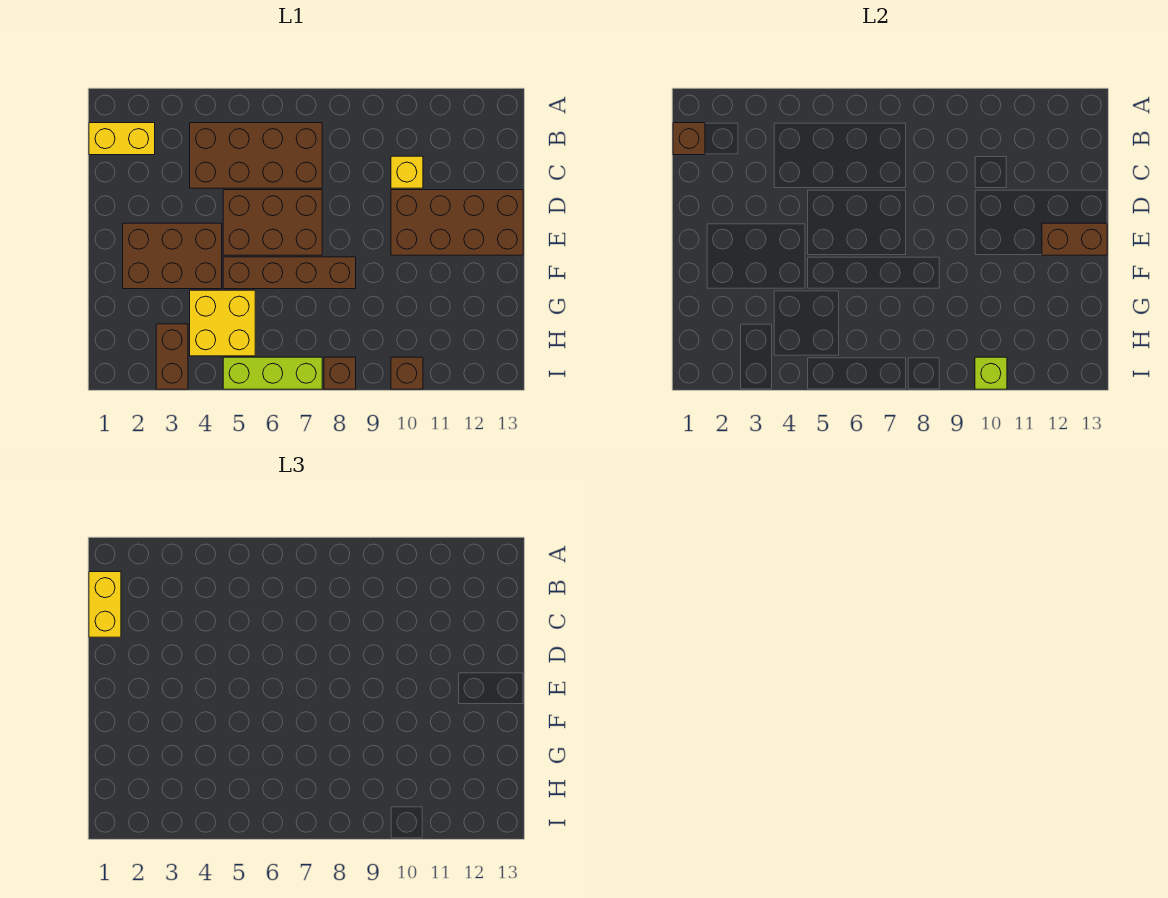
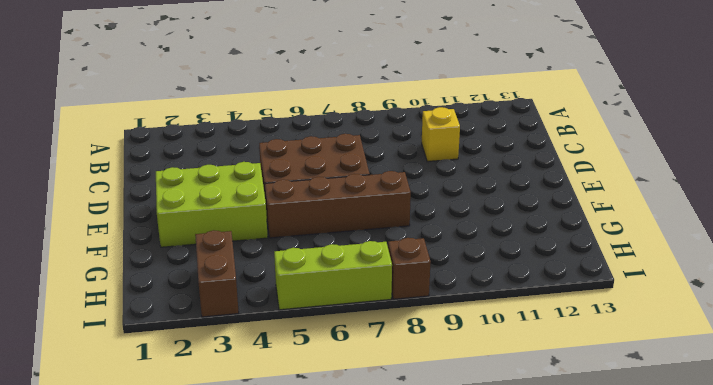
lime brick E2:F4 level 1 -> brown brick E2:F4 level 1
none -> yellow brick B1:B2 level 1
none -> brown brick B4:C7 level 1
none -> brown brick D10:E13 level 1

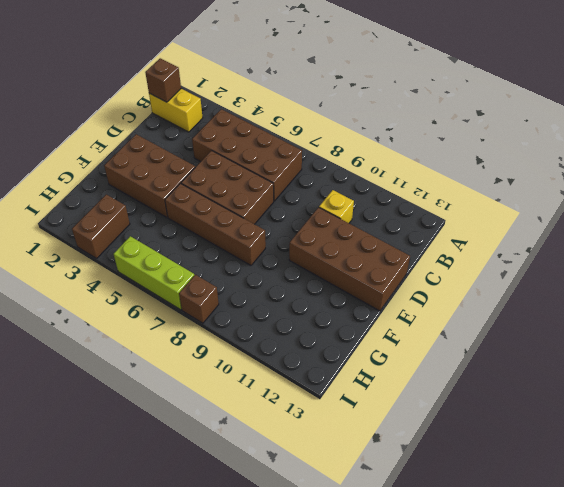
none -> yellow brick G4:H5 level 1
none -> brown brick I10 level 1
none -> brown brick E12:E13 level 2

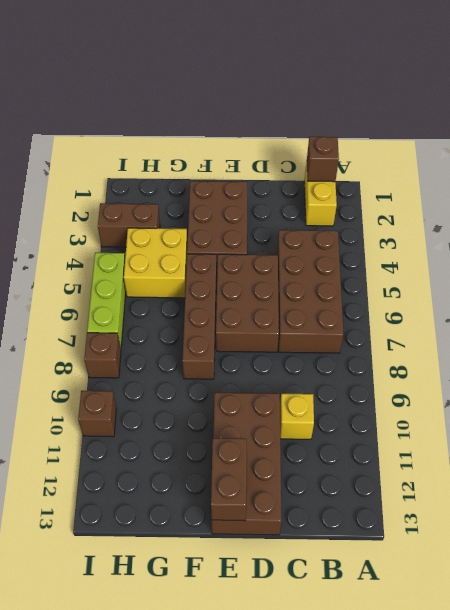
none -> lime brick I10 level 2
none -> yellow brick B1:C1 level 3

